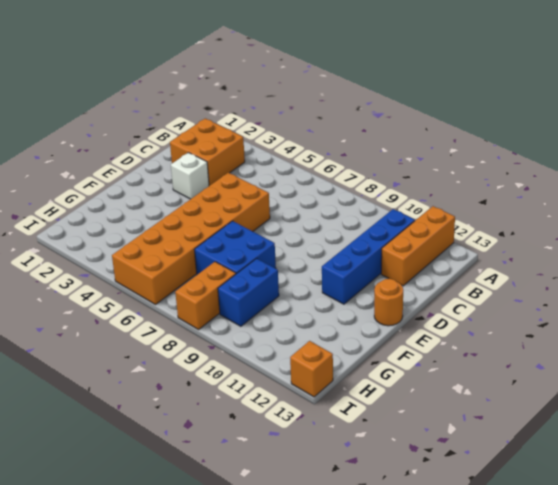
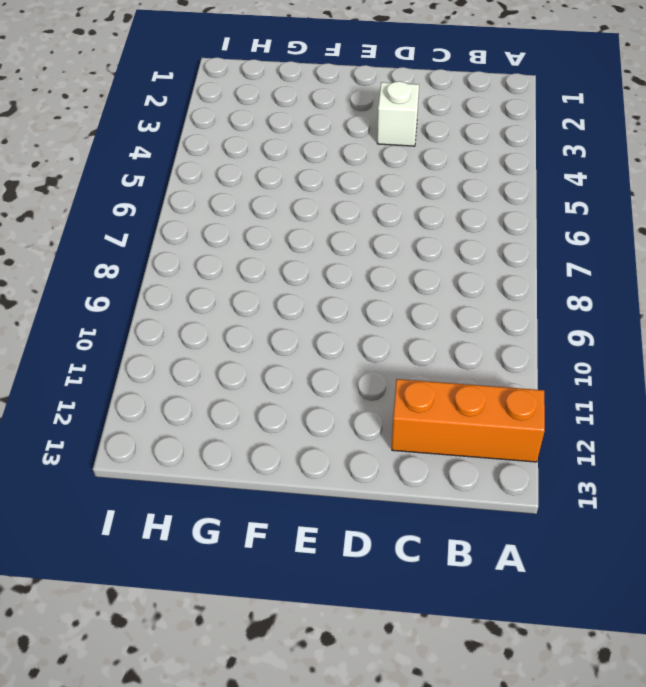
none -> orange brick B2:C3 level 1
none -> blue brick B11:E11 level 1

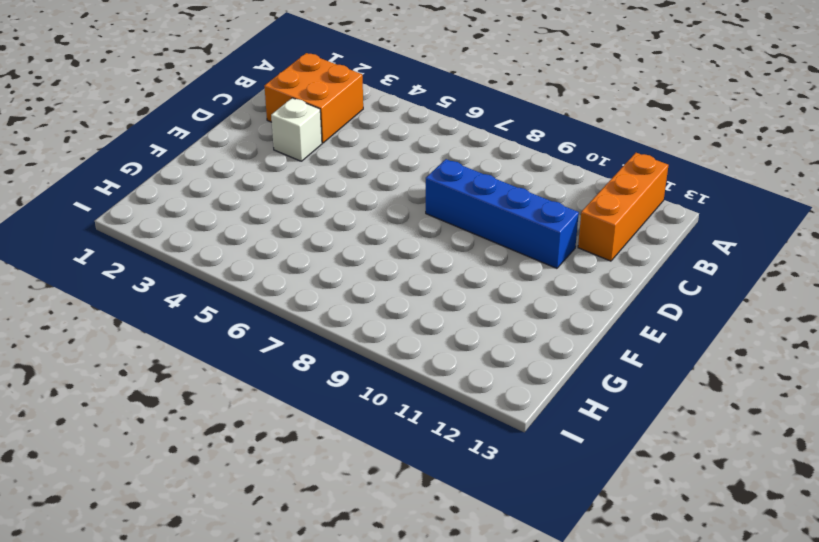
blue brick D8:D11 level 1 -> blue brick B11:E11 level 1
none -> orange brick D5:I6 level 1
none -> orange round brick E13 level 1

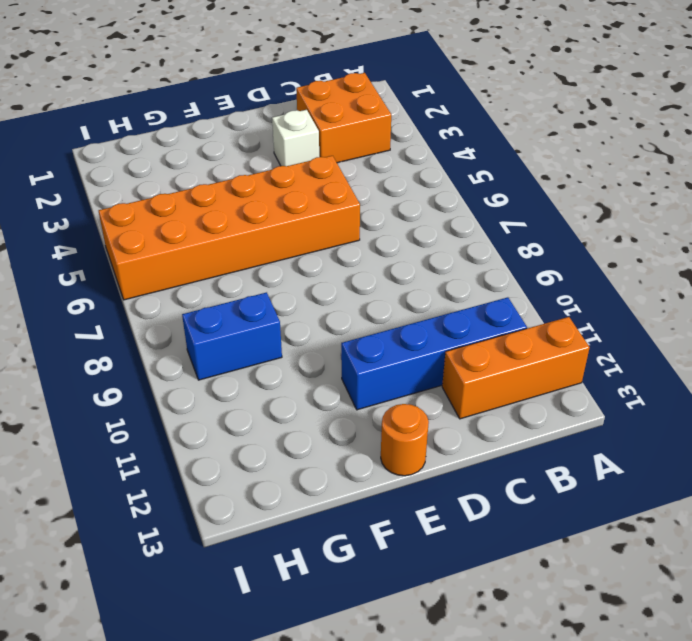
none -> blue brick F7:G8 level 1
none -> orange brick H8:I8 level 1

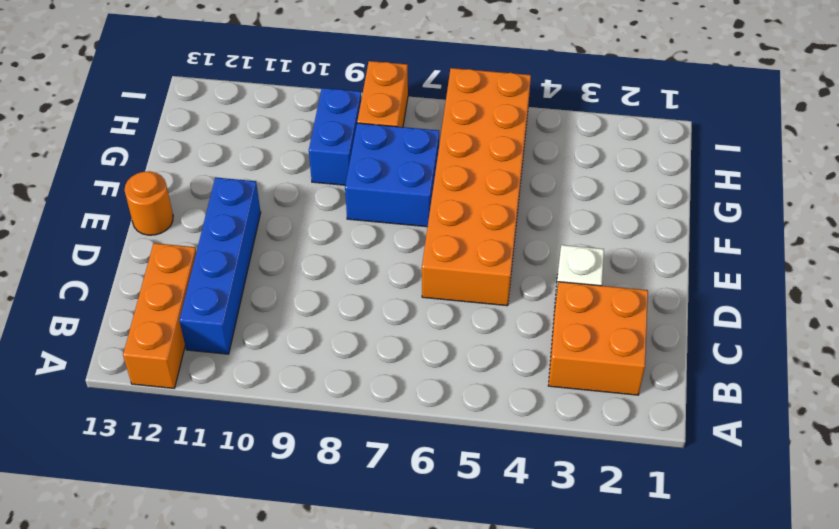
none -> orange brick I13 level 1

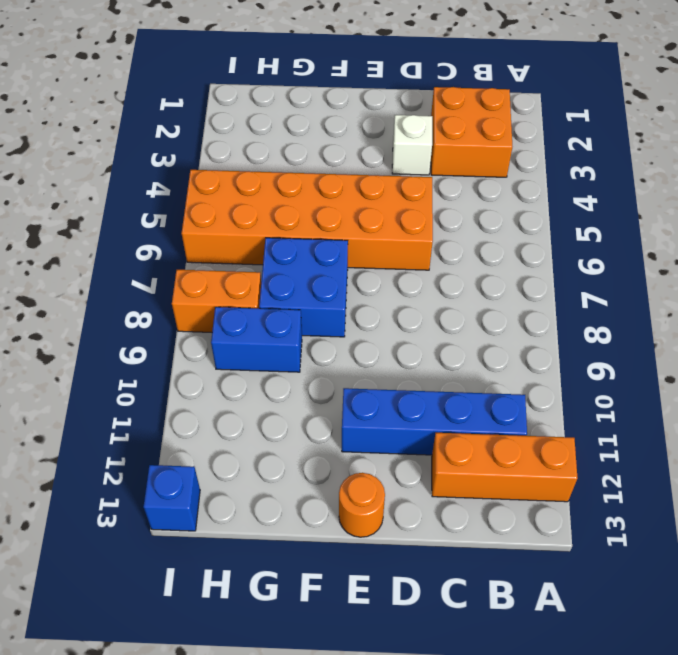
blue brick I13 level 1 -> orange brick I13 level 1

